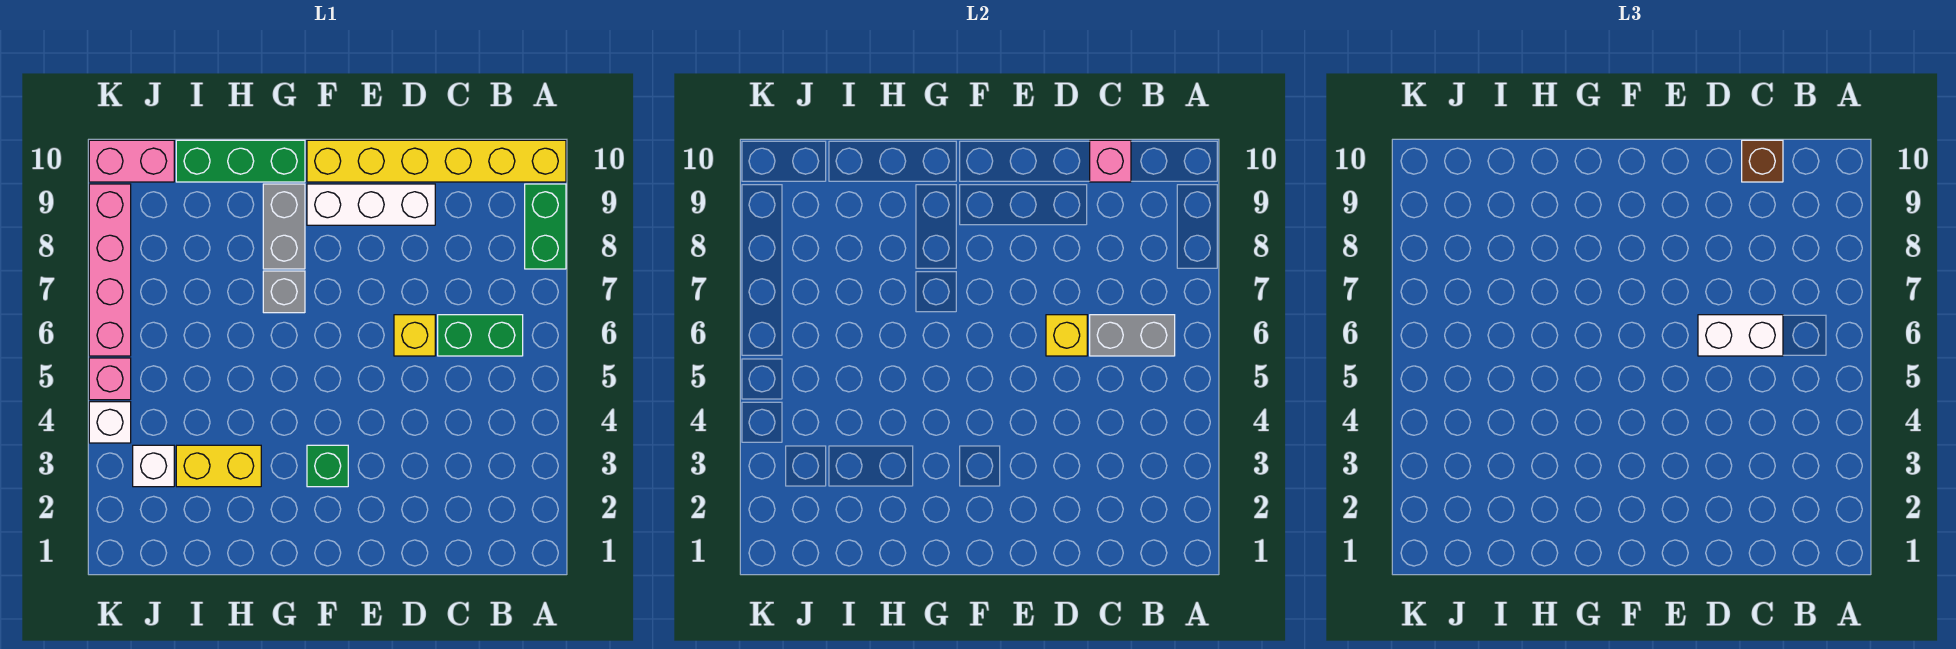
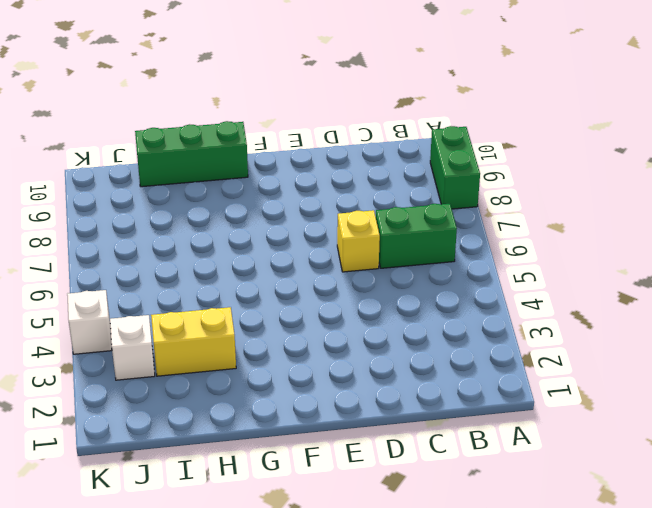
none -> yellow brick A10:F10 level 1
none -> white brick D9:F9 level 1
none -> green brick F3 level 1

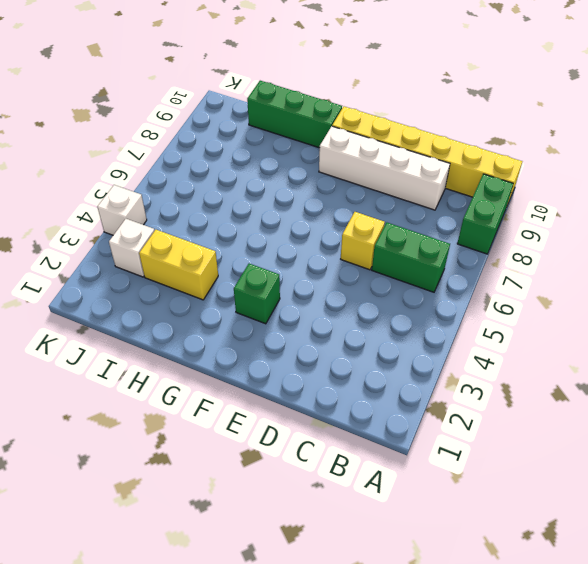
white brick C9:F9 level 1 -> white brick D9:F9 level 1
none -> grey brick G7 level 1
none -> grey brick G8:G9 level 1
none -> pink brick J10:K10 level 1

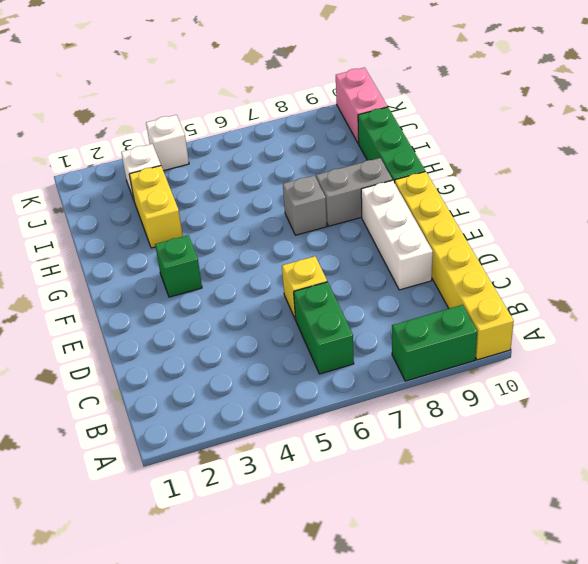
none -> pink brick K5 level 1
none -> pink brick K6:K9 level 1
none -> grey brick B6:C6 level 2

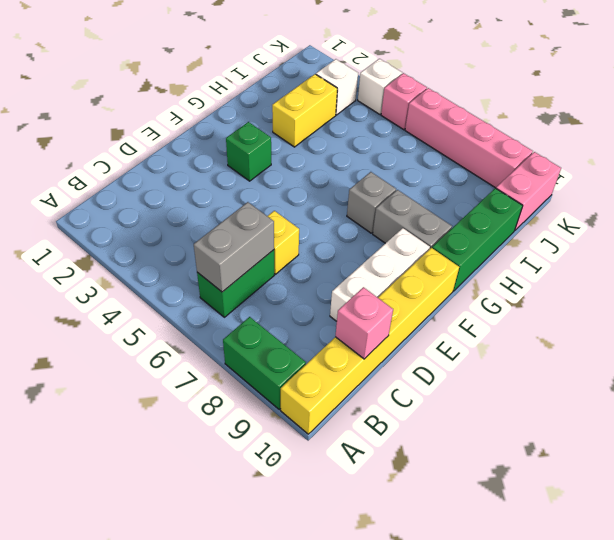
none -> yellow brick D6 level 2
none -> white brick C6:D6 level 3
none -> brown brick C10 level 3

